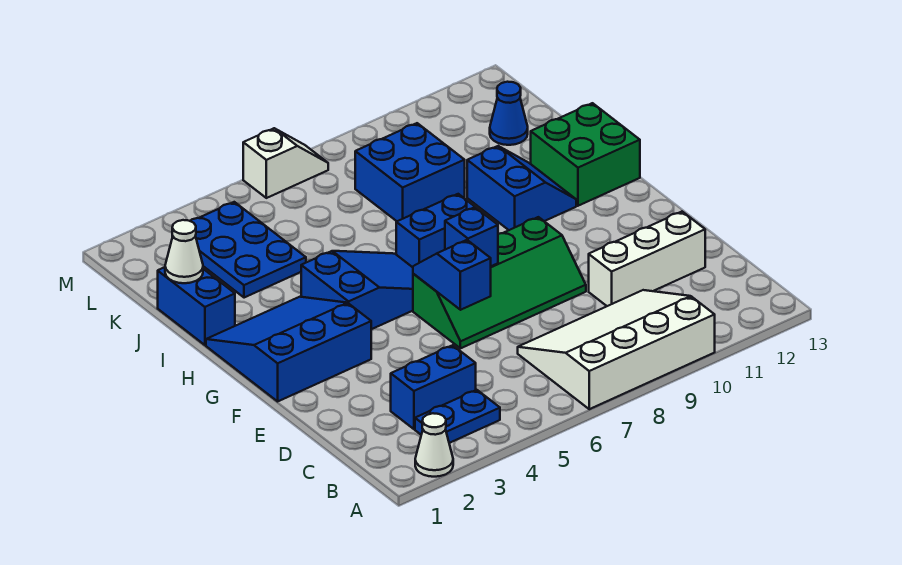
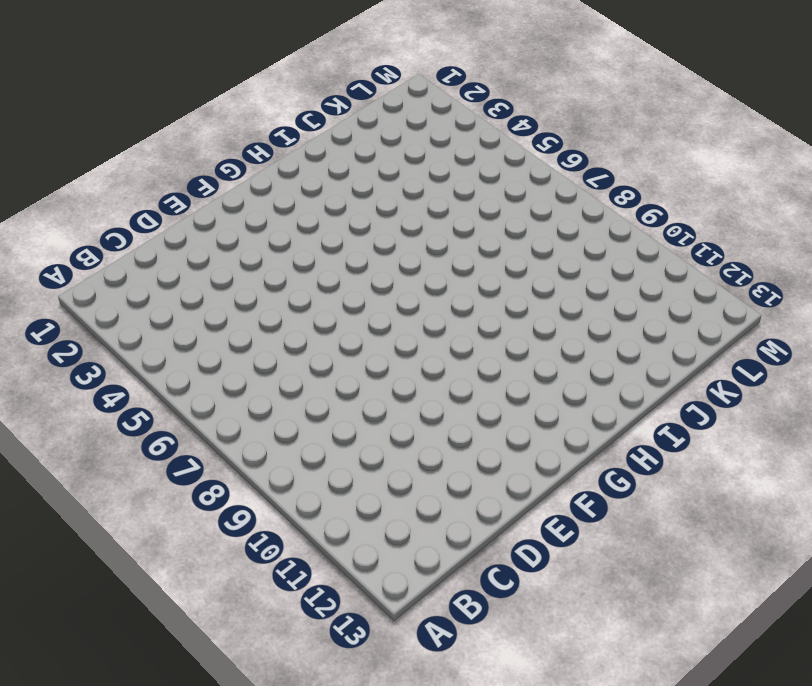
none -> white cone A2 level 1
none -> white slope A7:C10 level 1 top A
none -> blue plate B3:B4 level 1

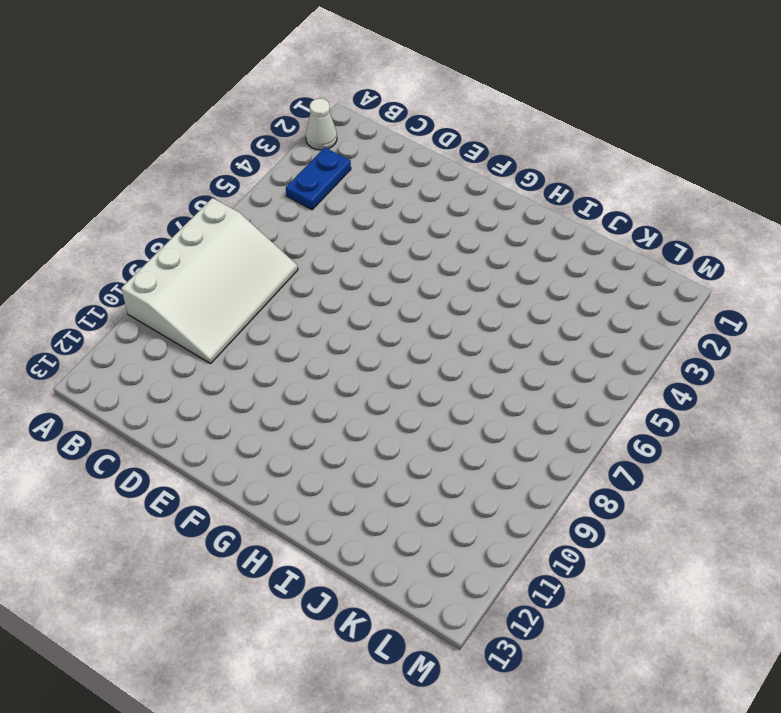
none -> blue brick C3:C4 level 1
none -> white brick D10:D12 level 1
none -> green slope E6:F9 level 1 top F

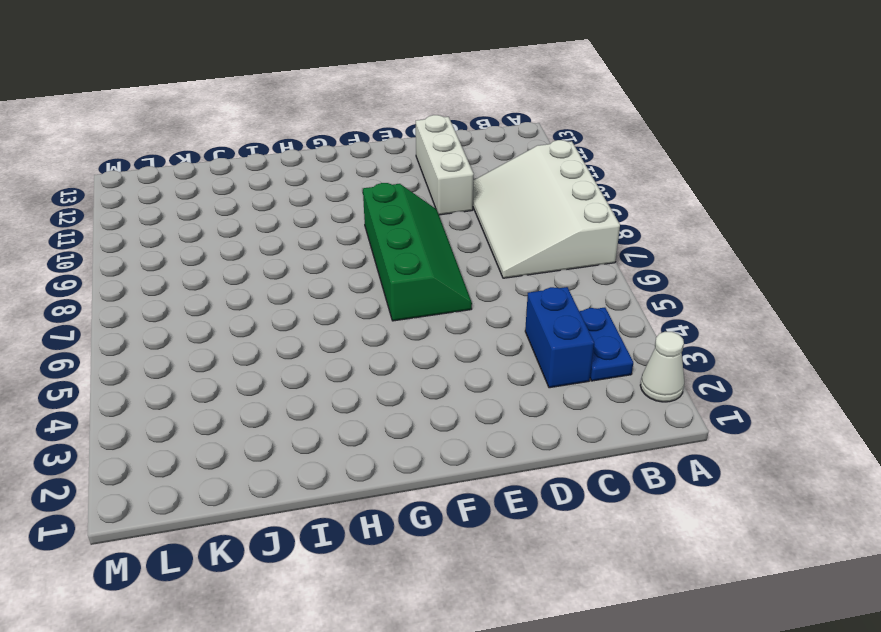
none -> blue slope F1:H3 level 1 top F
none -> blue slope G4:H6 level 1 top 4
none -> blue brick H7:H8 level 1

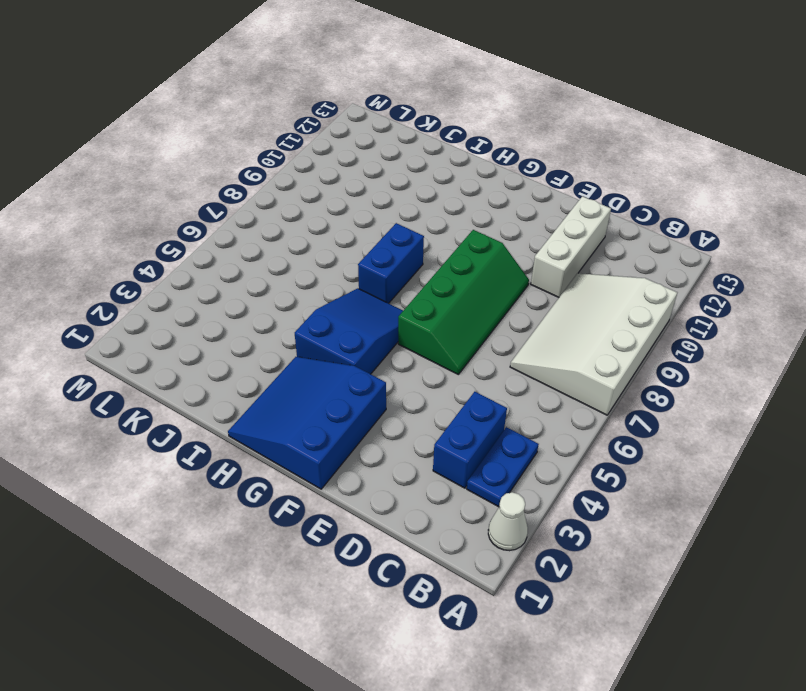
none -> blue slope H10:I11 level 1 top 10
none -> green brick H12:I13 level 1
none -> blue brick I1:J1 level 1

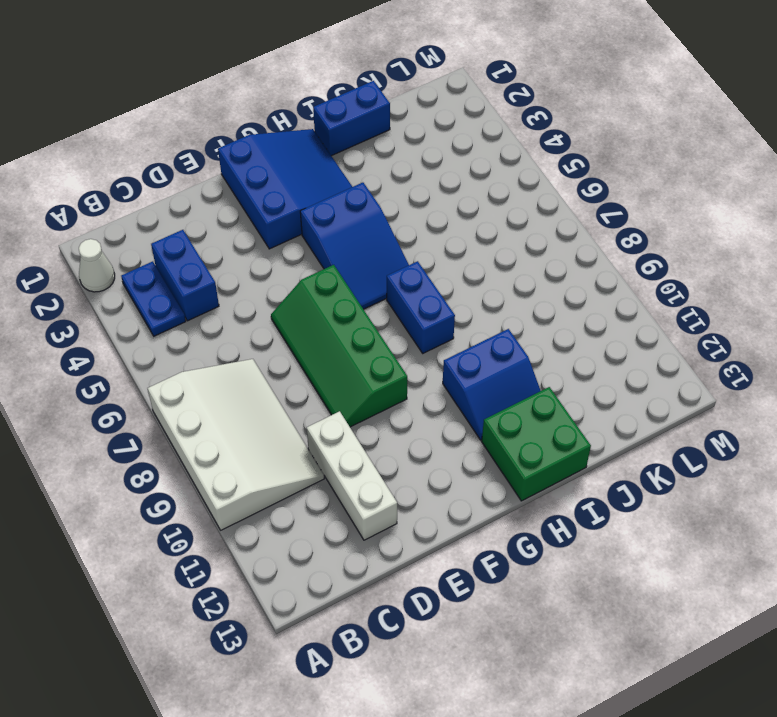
none -> blue plate J3:L4 level 1
none -> blue brick J8:K9 level 1
none -> blue cone K12 level 1

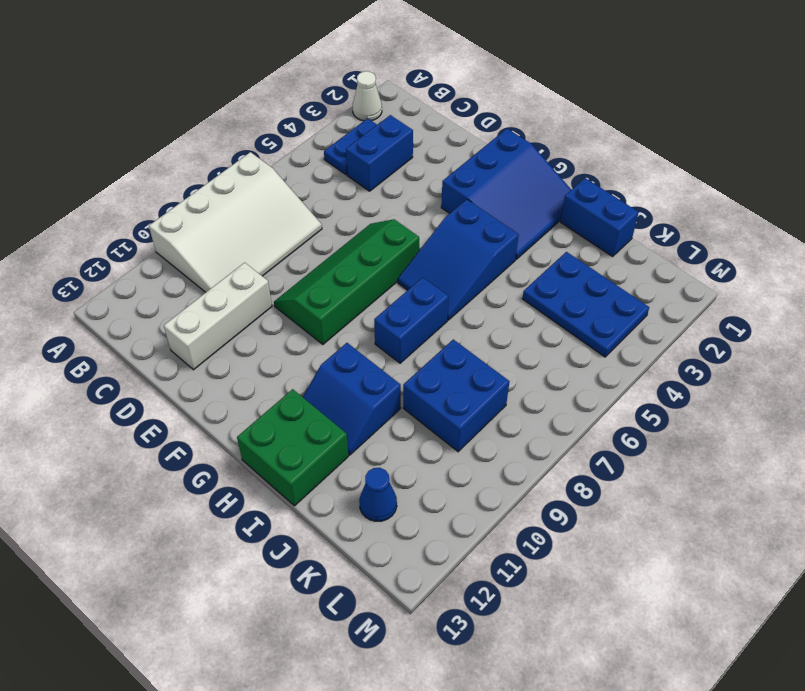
none -> white slope M6:M7 level 1 top 6
none -> blue slope E6:F6 level 2 top E
none -> blue brick F7 level 2

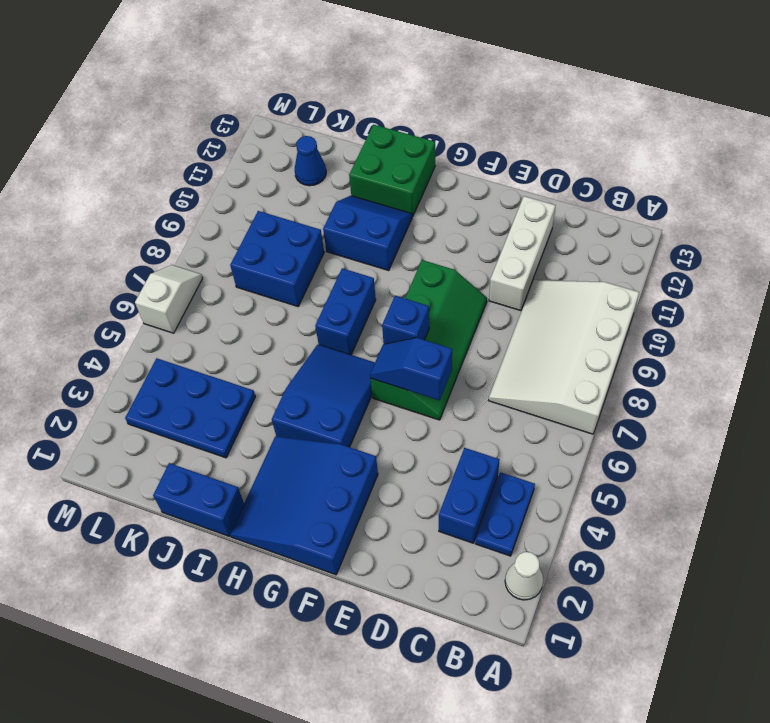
none -> white cone J1 level 2

